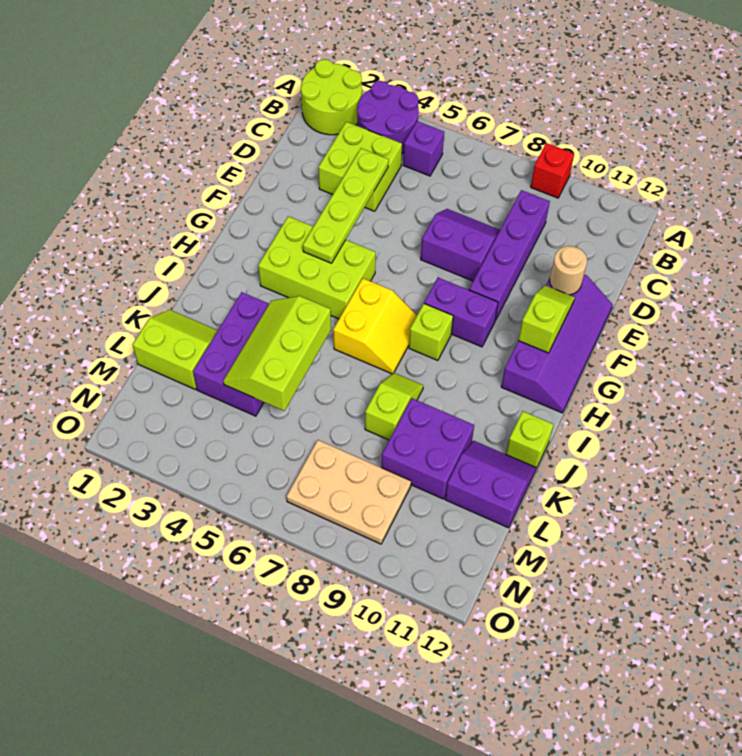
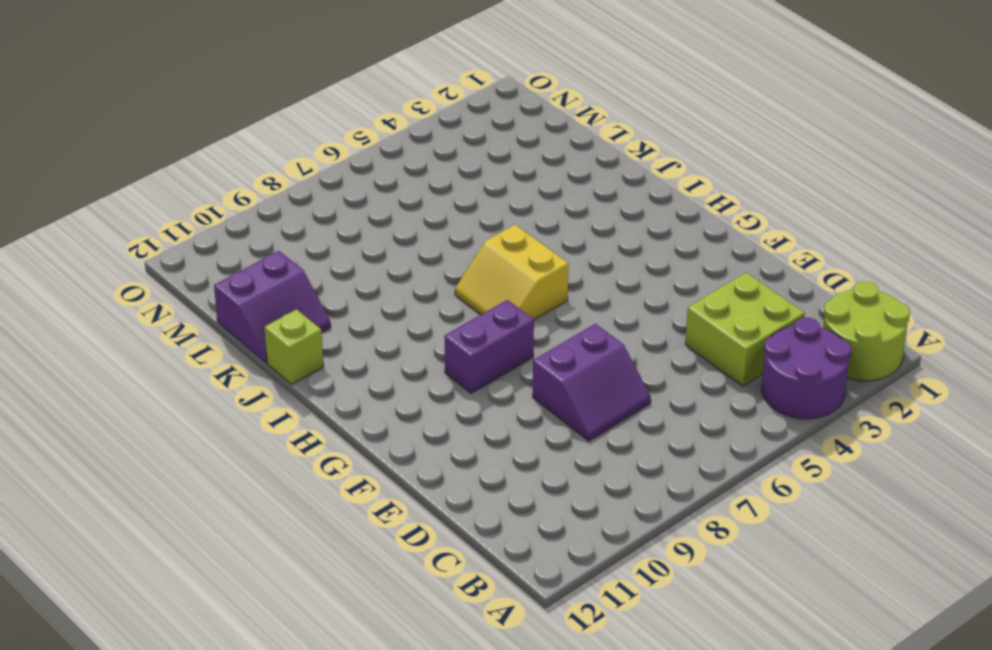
none -> red brick A9 level 1
none -> purple brick B5 level 1
none -> purple brick C9:F9 level 1

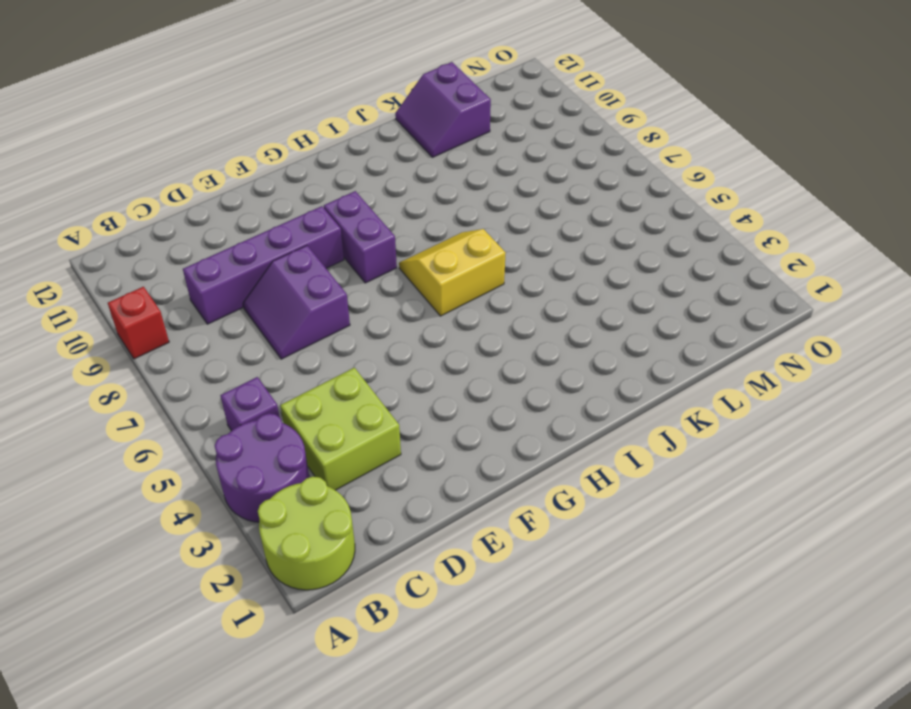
none -> purple slope E11:H12 level 1 top 11
none -> lime brick G3:H5 level 1
none -> lime brick H8 level 1

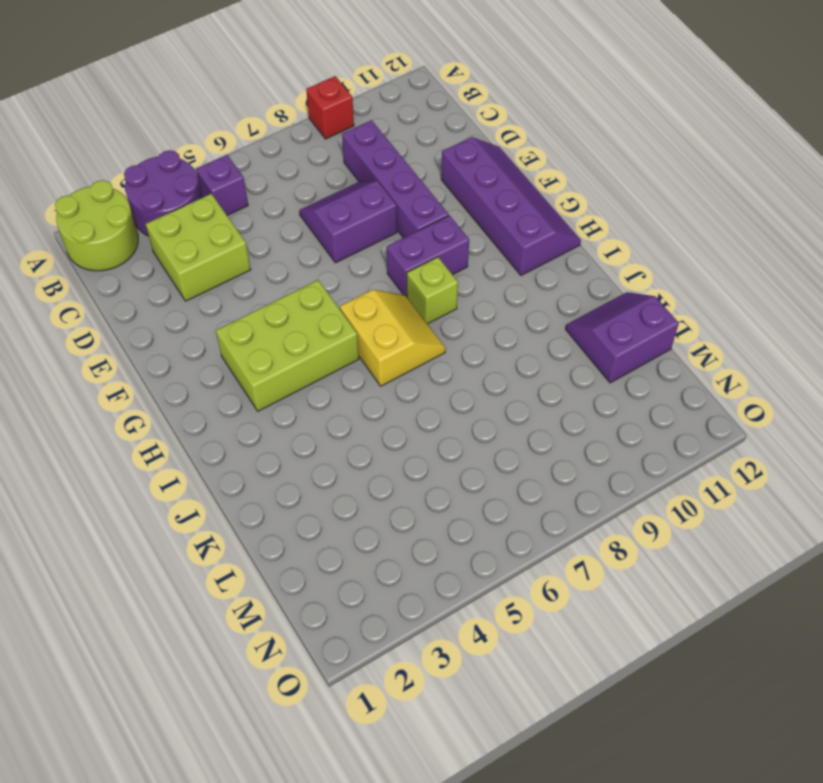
none -> purple brick J3:L4 level 1
none -> lime slope J8:K8 level 1 top K
none -> lime brick J12 level 1

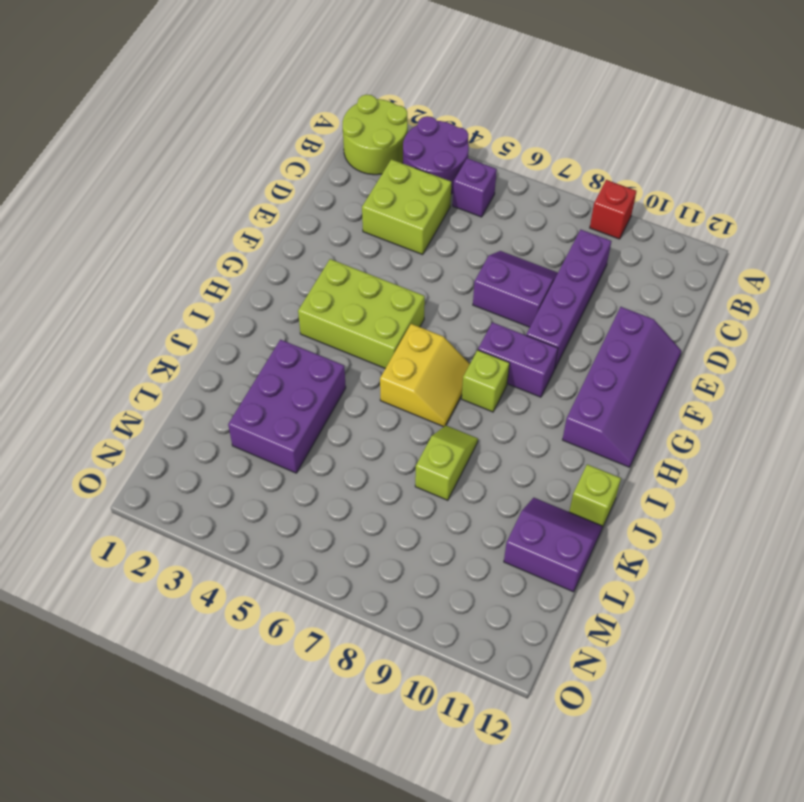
none -> lime slope K1:L2 level 1 top L
none -> purple brick K9:L10 level 1
none -> tan plate M7:N9 level 1

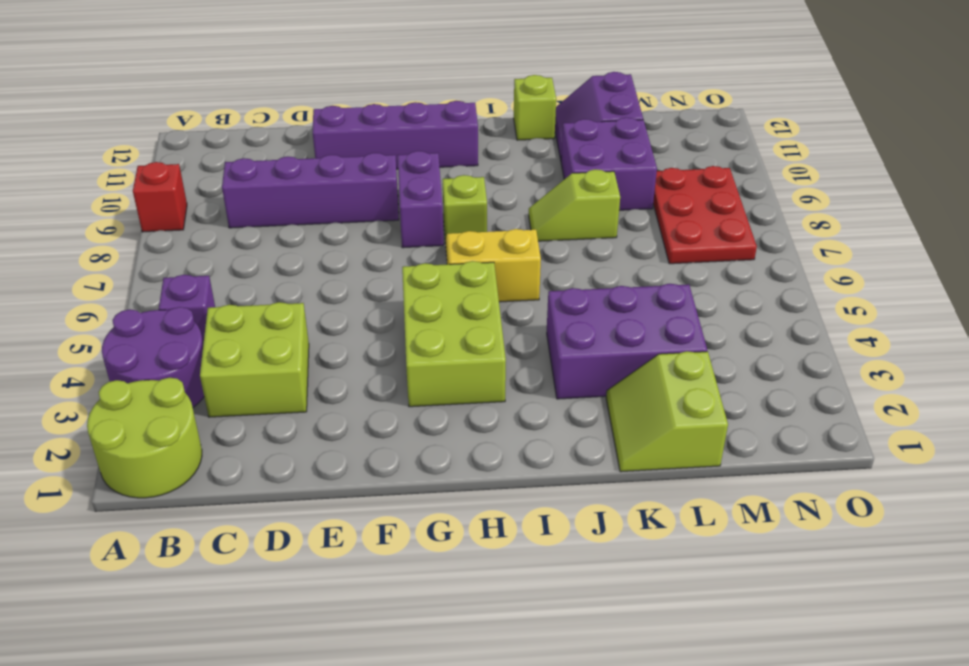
red plate M7:N9 level 1 -> tan plate M7:N9 level 1
none -> purple slope D7:E8 level 1 top E
none -> lime plate D4:G4 level 2
none -> tan round brick E11 level 2

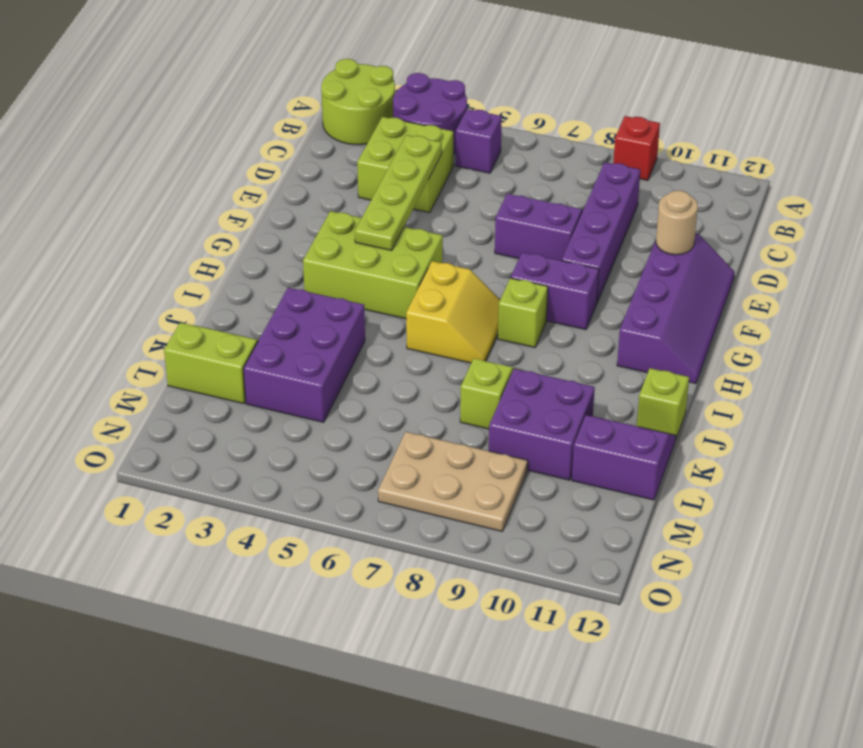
none -> lime slope F11:G11 level 2 top G
none -> lime slope J4:L5 level 2 top 5

